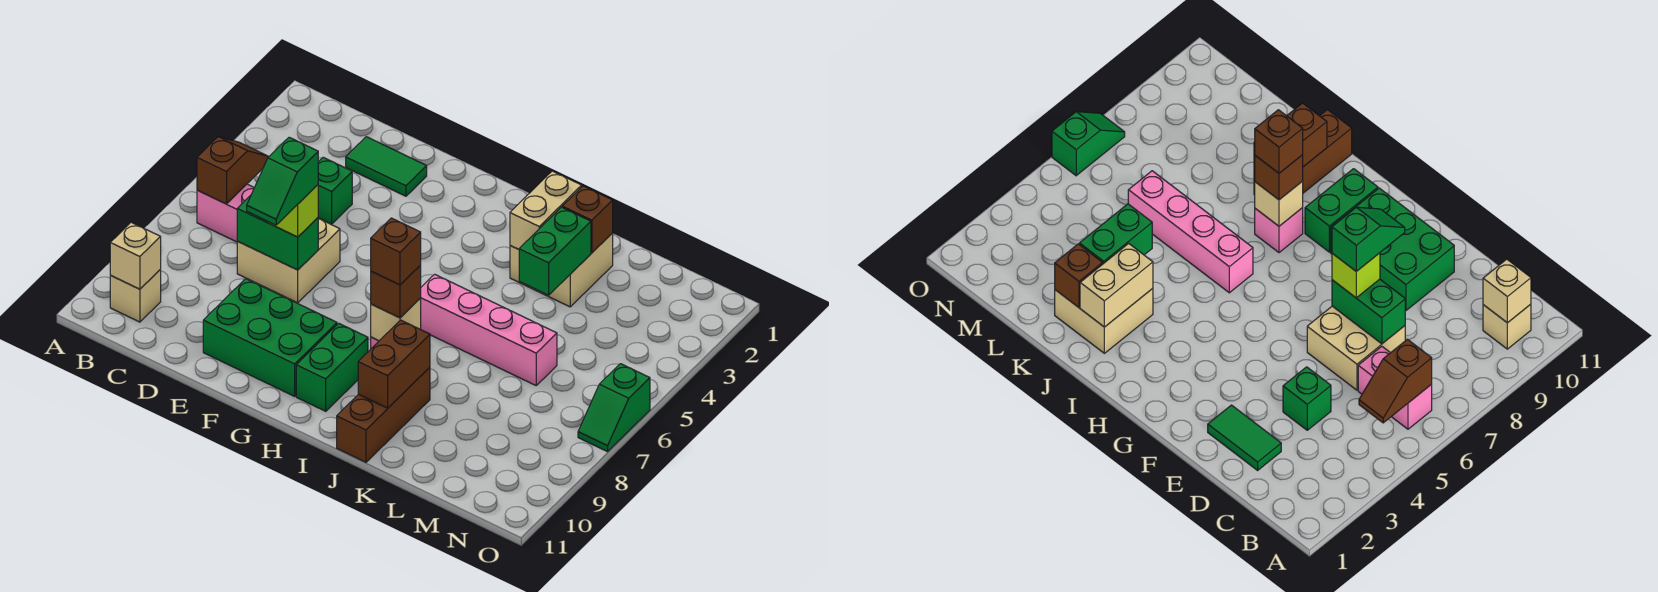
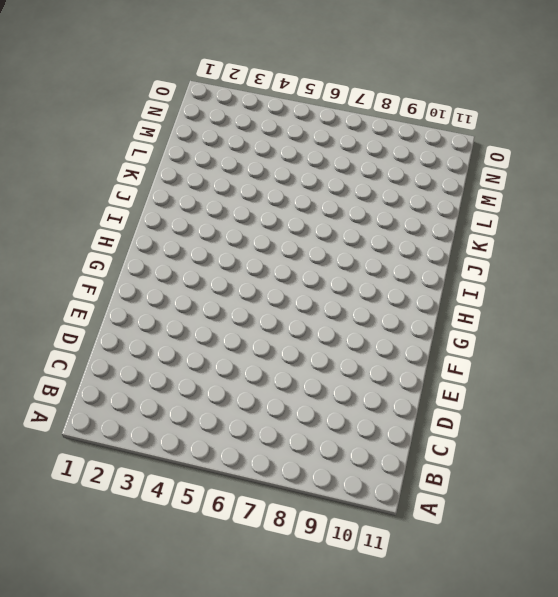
none -> pink brick B6:C6 level 1
none -> tan brick B10 level 1
none -> green tile D2:E2 level 1

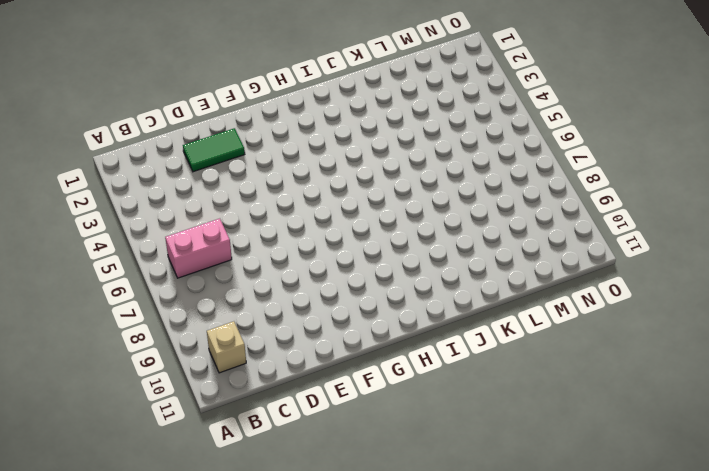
none -> green brick D4 level 1
none -> tan brick D6:E7 level 1
none -> green brick E9:G10 level 1

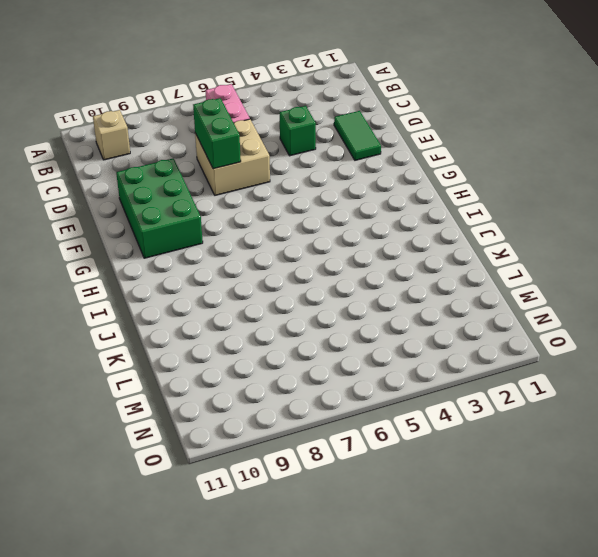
none -> green brick H9:H10 level 1
none -> pink brick I6:L6 level 1
none -> pink brick I8 level 1

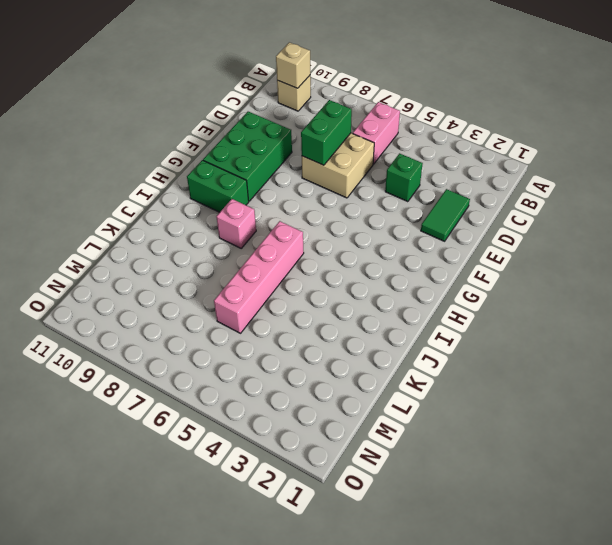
none -> tan brick J2:K3 level 1
none -> brown brick J9:J11 level 1
none -> green slope O6:O7 level 1 top 6

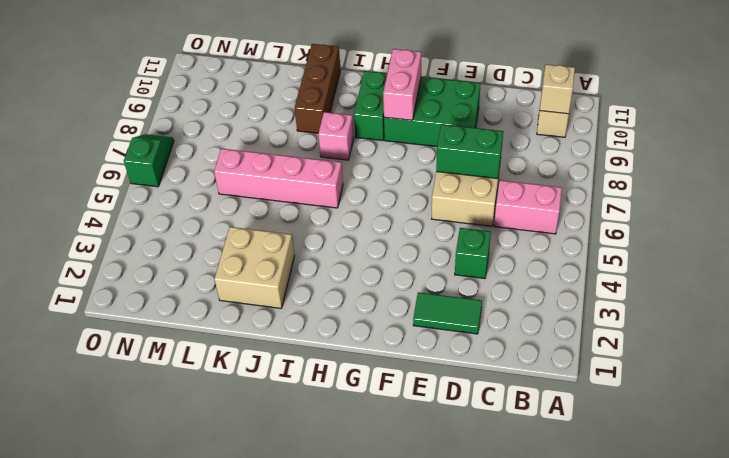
pink brick G9:G10 level 2 -> none
none -> brown slope B5:B6 level 2 top 6
none -> tan brick I8 level 2
none -> tan brick J2:J3 level 2

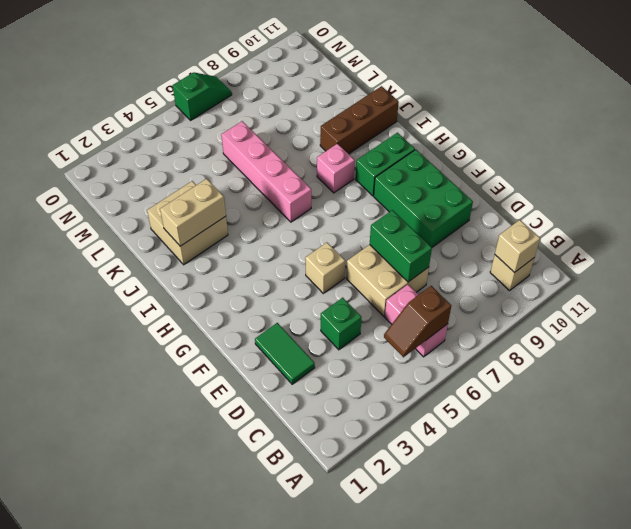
tan brick F5 level 1 -> tan brick I8 level 2
none -> brown brick J9:J10 level 2
none -> brown brick K2 level 2
none -> green brick K3:K4 level 2

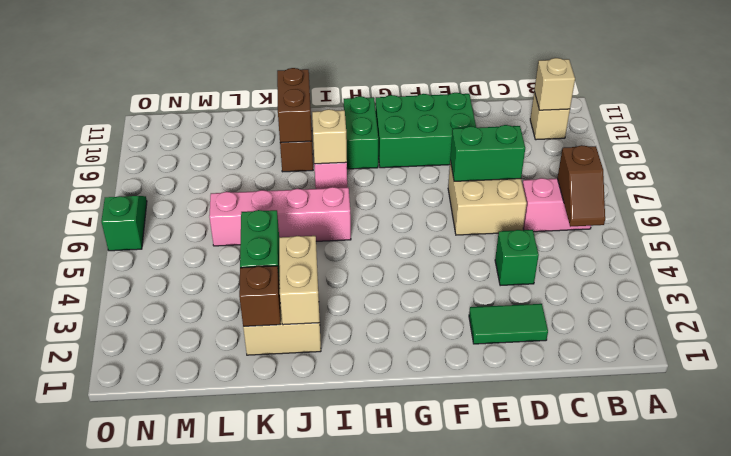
none -> lime brick E7 level 3
none -> brown brick I8 level 3
none -> green slope E7:E8 level 4 top 7

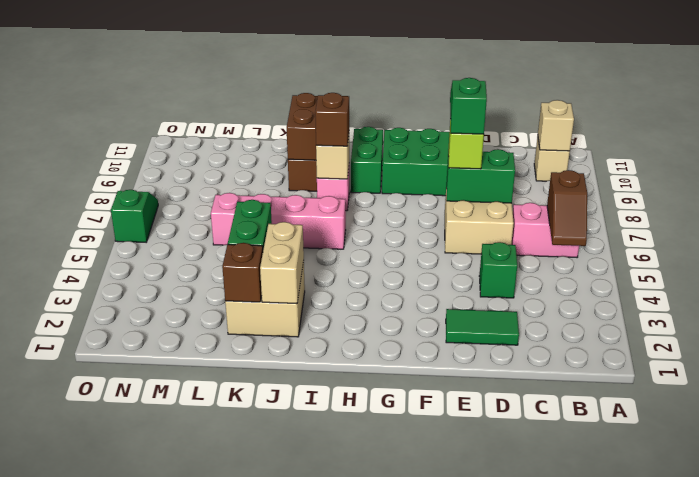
none -> brown brick I8 level 4

